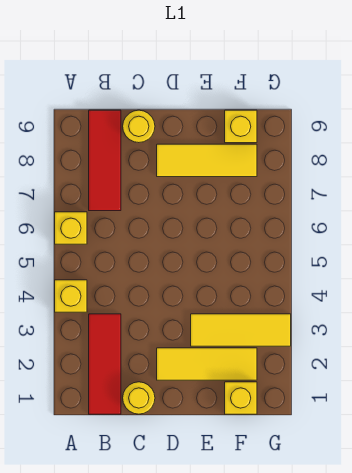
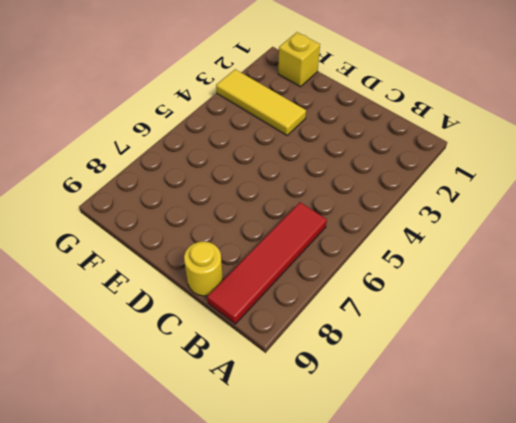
red tile B6:B9 level 1 -> red tile B7:B9 level 1
none -> yellow brick A4 level 1
none -> yellow brick A6 level 1

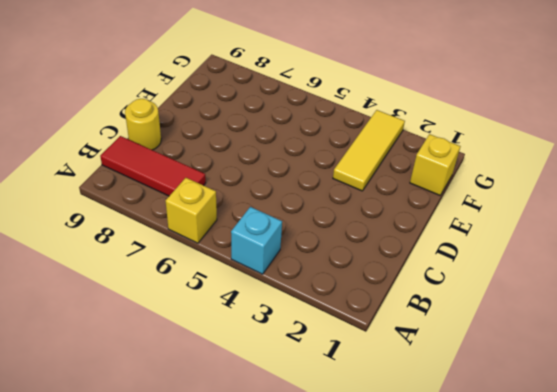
cyan brick A4 level 1 -> yellow brick A4 level 1
none -> red tile B1:B3 level 1
none -> yellow round brick C1 level 1

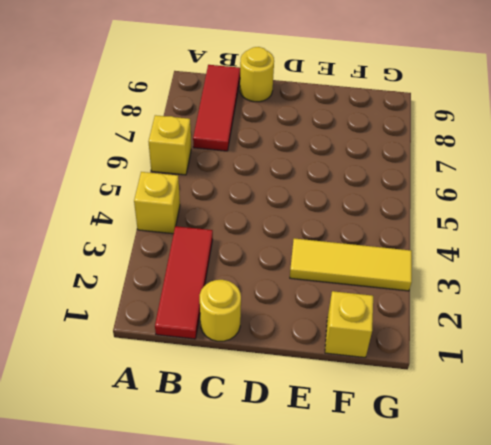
none -> yellow tile D2:F2 level 1
none -> yellow tile D8:F8 level 1

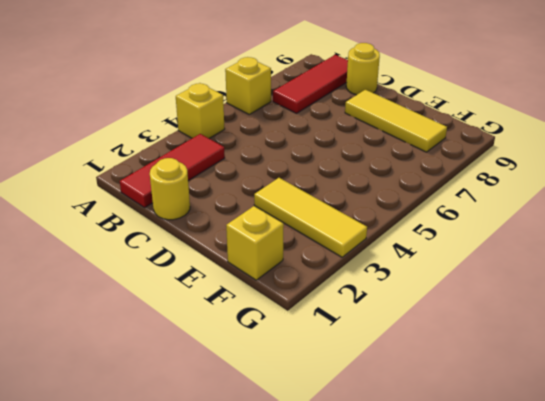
none -> yellow tile D2:F2 level 1
none -> yellow brick F9 level 1

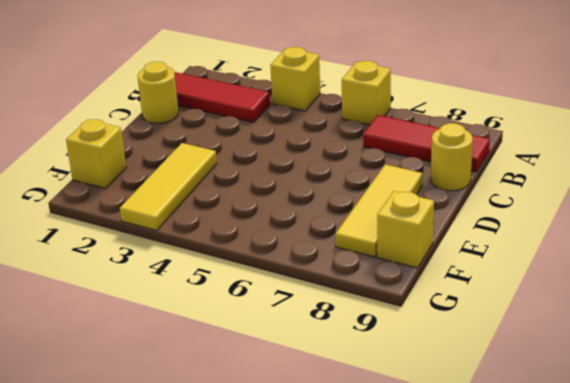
none -> yellow tile D2:F2 level 1

